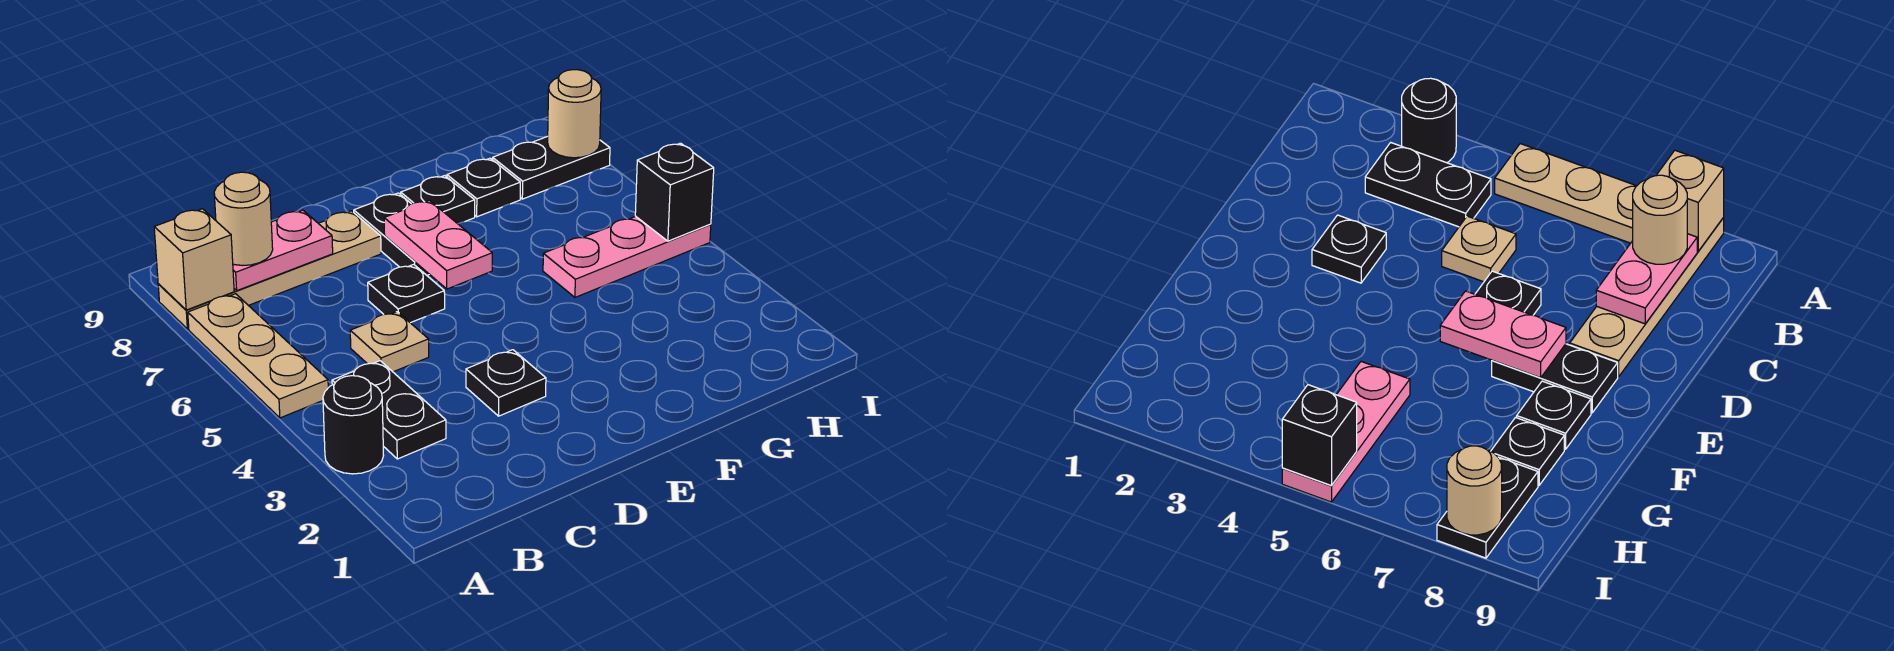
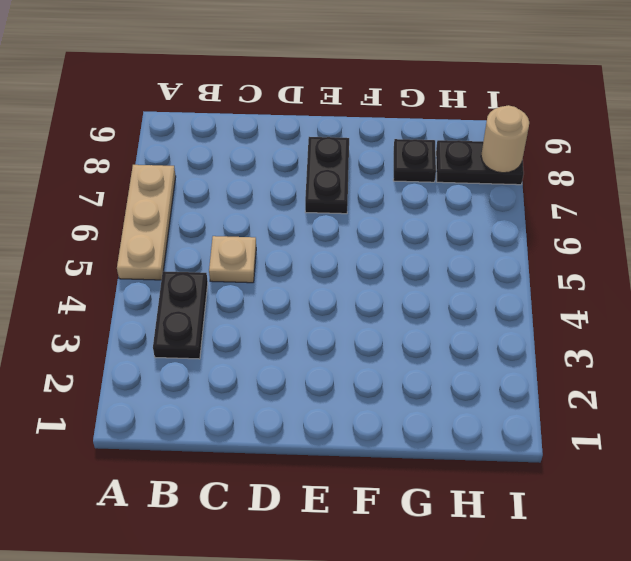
none -> black round brick A3 level 1
none -> tan plate A8:D8 level 1
none -> black plate D3 level 1

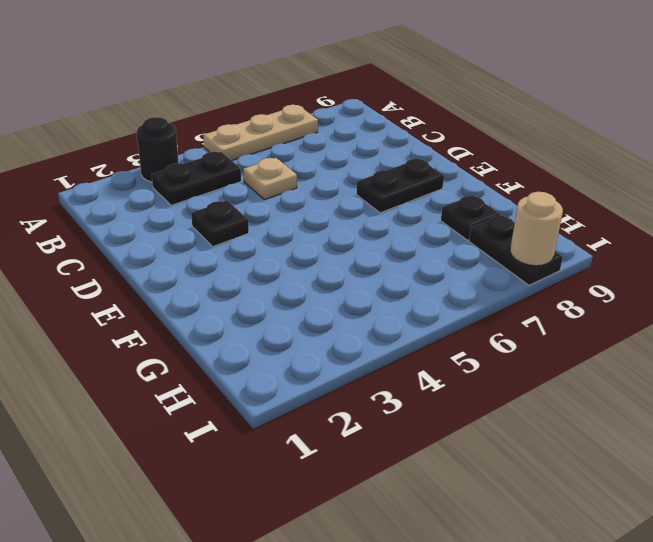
none -> tan plate A8:D8 level 1
none -> black plate D6 level 1
none -> black plate F8 level 1

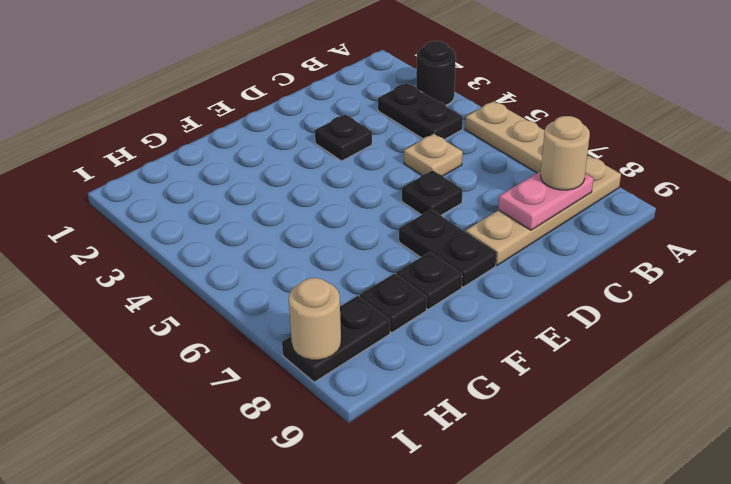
none -> pink plate G5:I5 level 1
none -> tan brick A8 level 2
none -> pink plate E6:E7 level 2

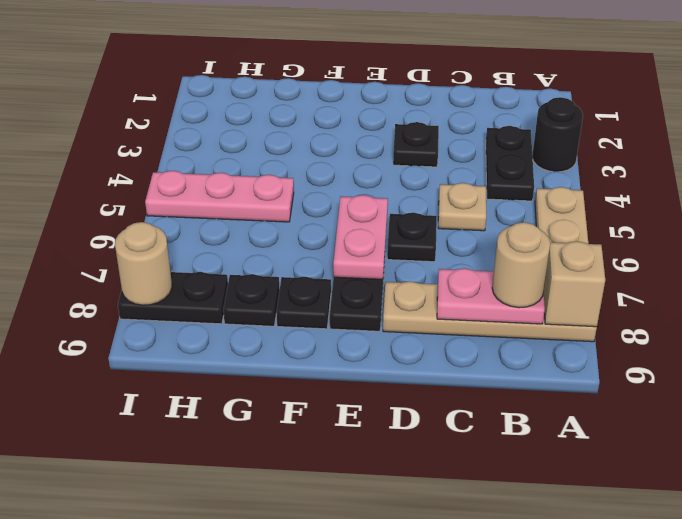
none -> black brick I5 level 2

